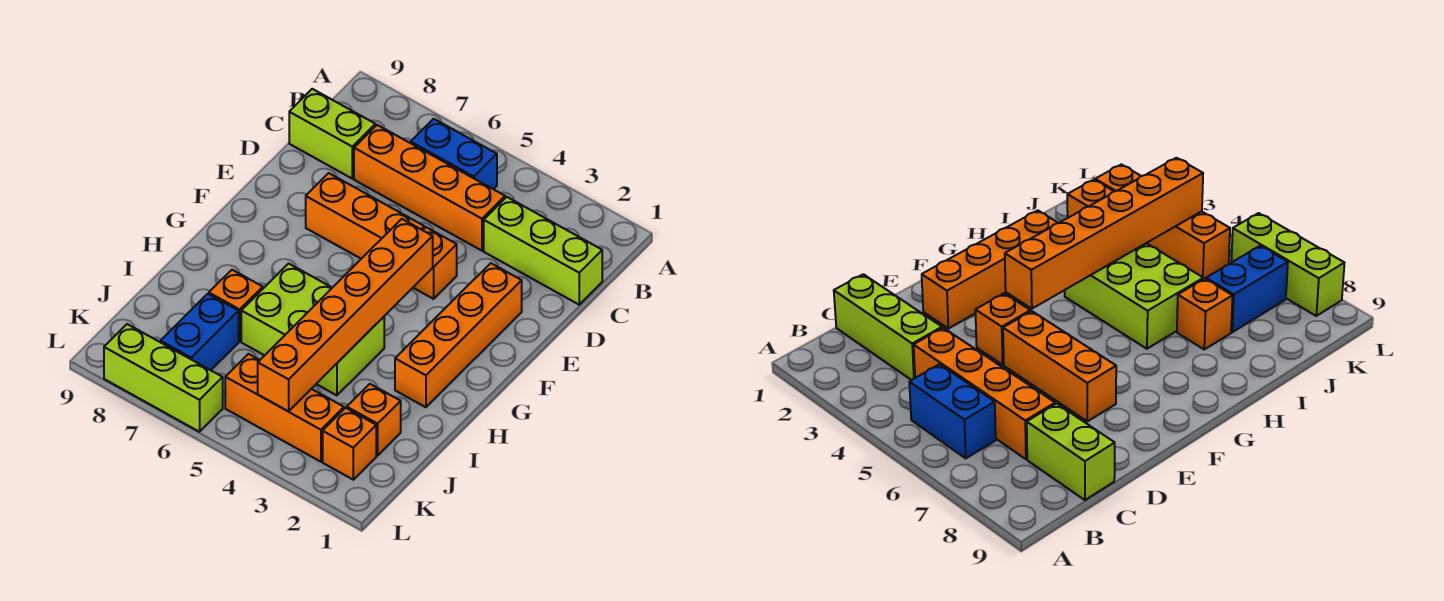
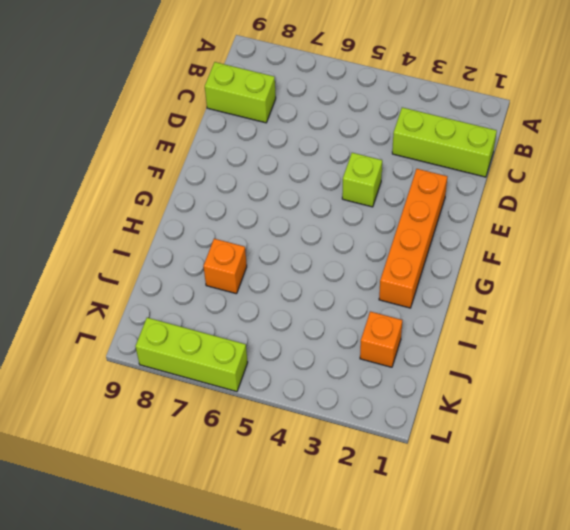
lime brick E4 level 1 -> orange brick E4 level 1
none -> blue brick B5:B6 level 1
none -> orange brick C4:C7 level 1
none -> orange brick E5:E7 level 1

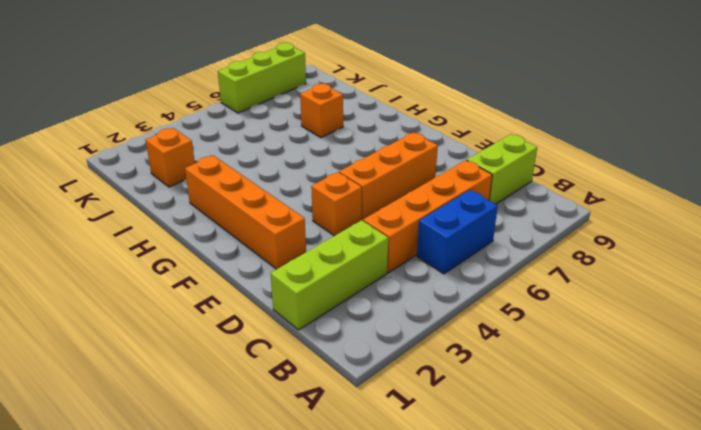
none -> lime brick H4:I6 level 1
none -> blue brick J7:K7 level 1
none -> orange brick K2 level 1

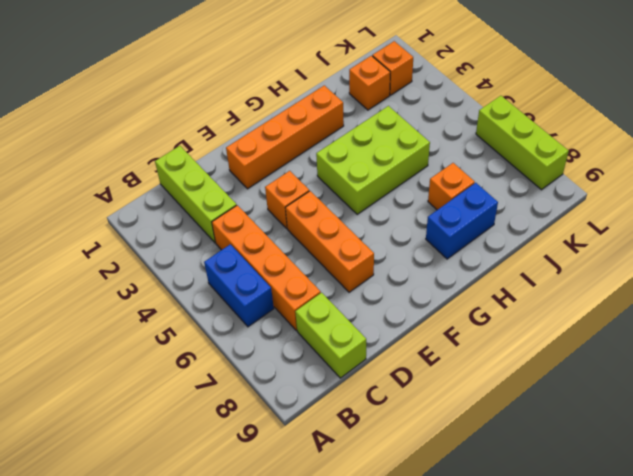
lime brick G4:I5 level 1 -> lime brick H4:I6 level 1
blue brick H8:I8 level 1 -> blue brick J7:K7 level 1
none -> orange brick K3:K5 level 1
none -> orange brick F4:K4 level 2

